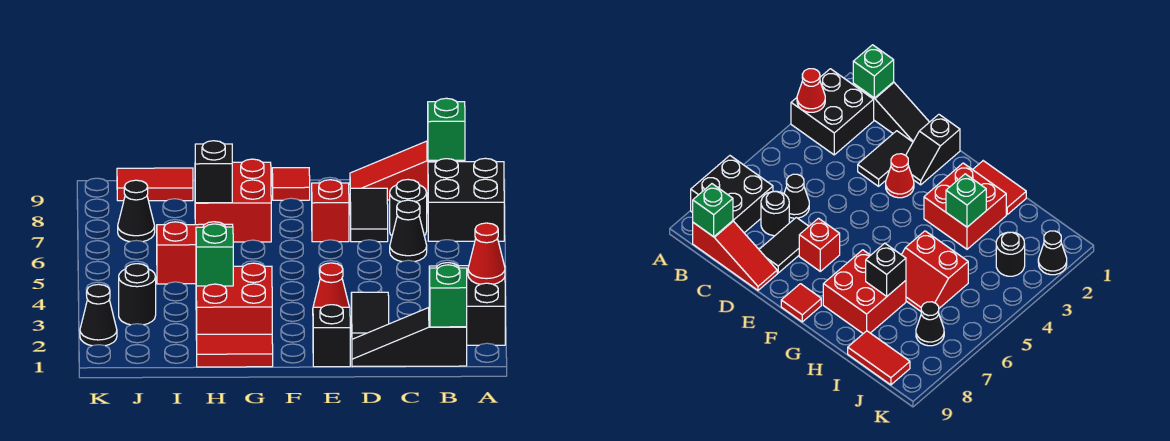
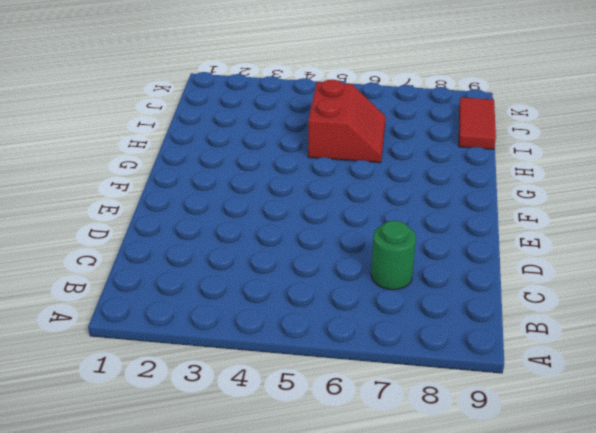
green round brick C7 level 1 -> black round brick C7 level 1
none -> black brick A2:B3 level 1
none -> black brick A7:B8 level 1
none -> black slope B1:D1 level 1 top B

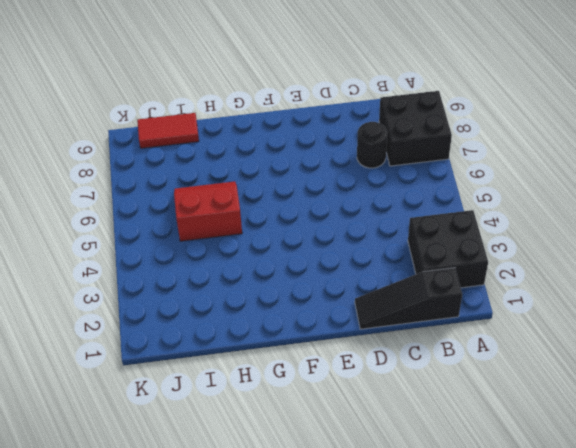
none -> red slope B9:D9 level 1 top B
none -> black cone C6 level 1
none -> black tile D2:D3 level 1

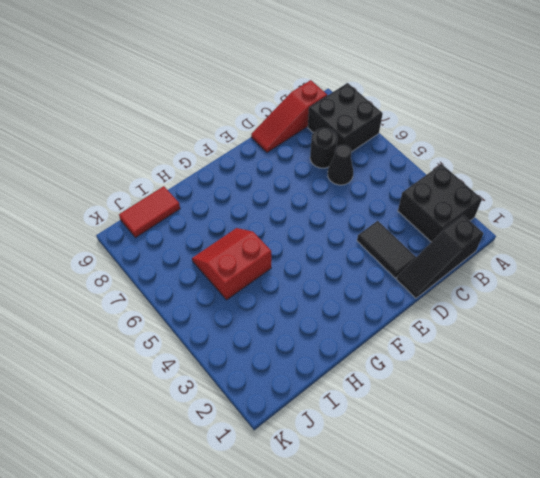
none -> black tile D7:D8 level 1
none -> black slope E1:E2 level 1 top 1
none -> red cone E3 level 1

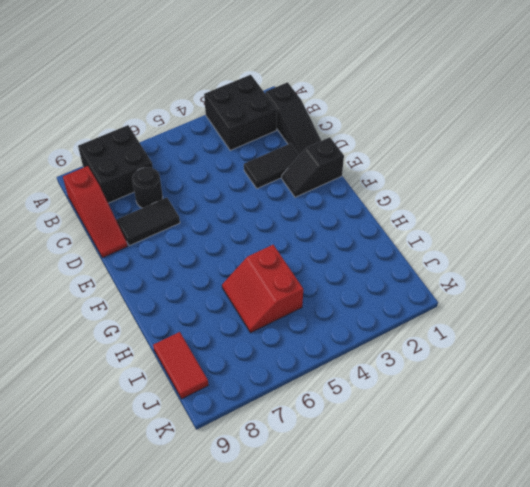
none -> black cone C6 level 1
none -> red cone E3 level 1
none -> red brick E7 level 1

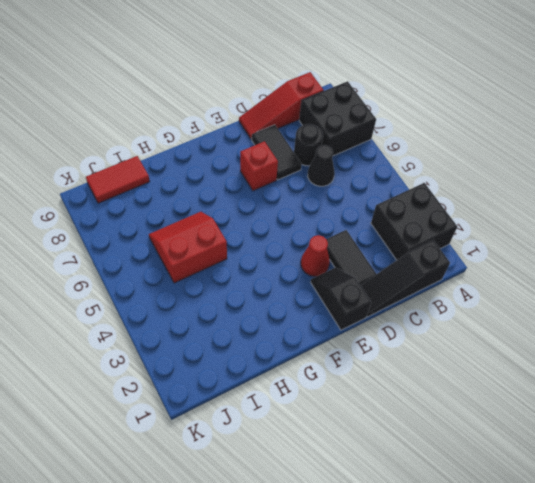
none -> red tile F9 level 1
none -> red tile G1:H1 level 1
none -> red brick G2:H3 level 1

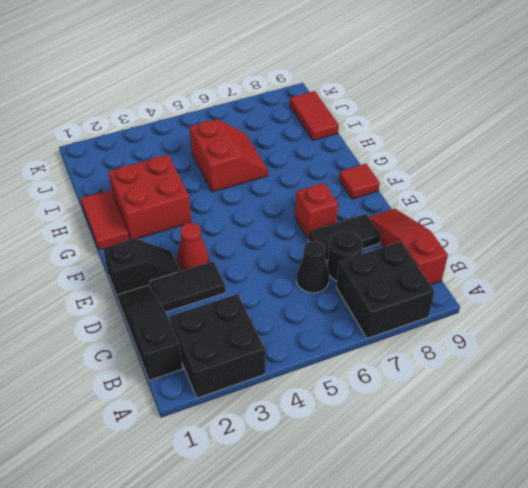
none -> red brick G7:H8 level 1
none -> black round brick J3 level 1
none -> black cone J7 level 1

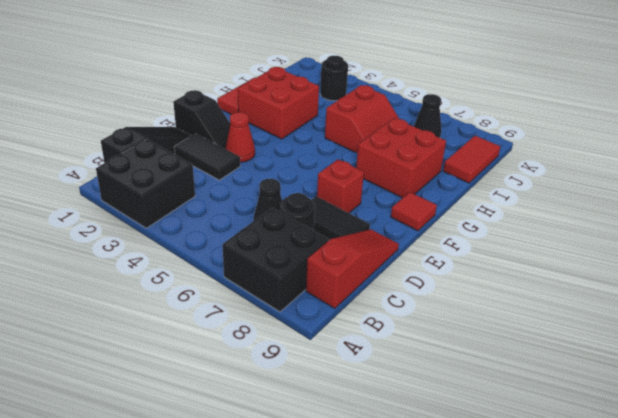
none -> black cone K2 level 1
none -> red cone A3 level 2
none -> green brick B1 level 2

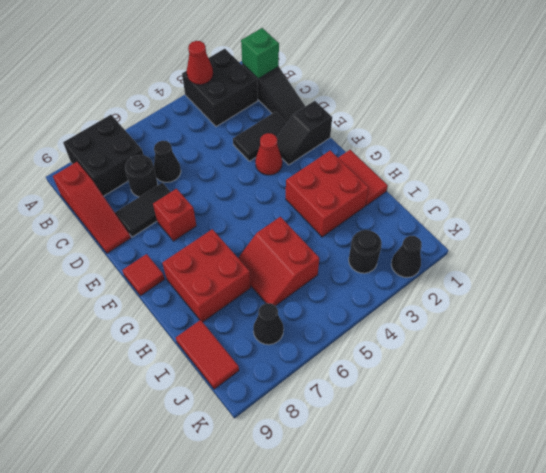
none -> green brick B9 level 2
none -> green brick H3 level 2
none -> black brick H7 level 2

